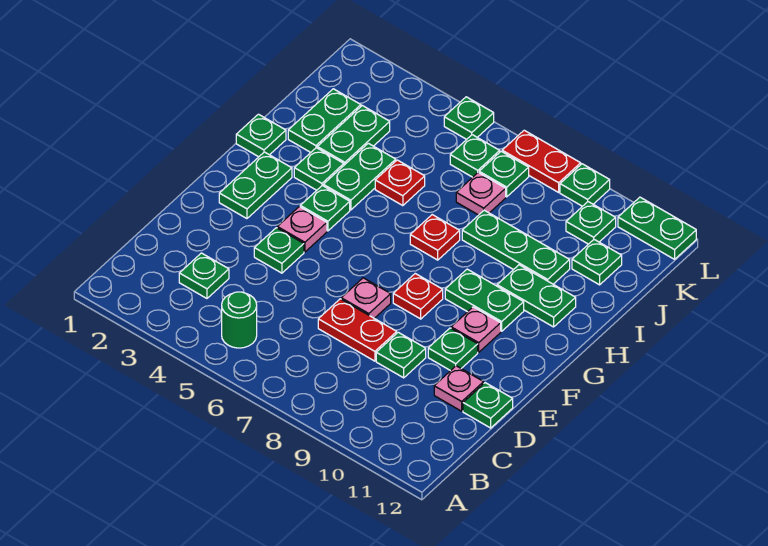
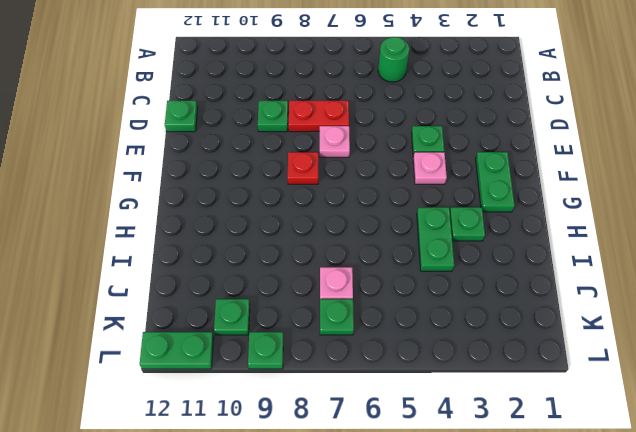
none -> green plate C3 level 1
none -> pink plate D11 level 1
none -> green plate E10 level 1
none -> pink plate F10 level 1

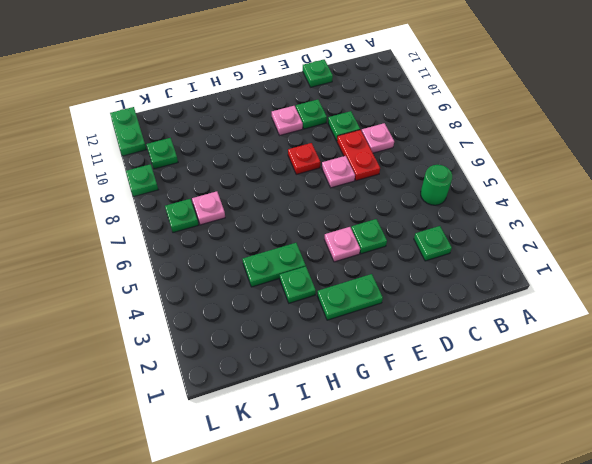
pink plate C8 level 1 -> pink plate D11 level 1
none -> green plate G4 level 1
none -> green plate G9:G10 level 1
none -> green plate H1 level 1
none -> red plate H7 level 1

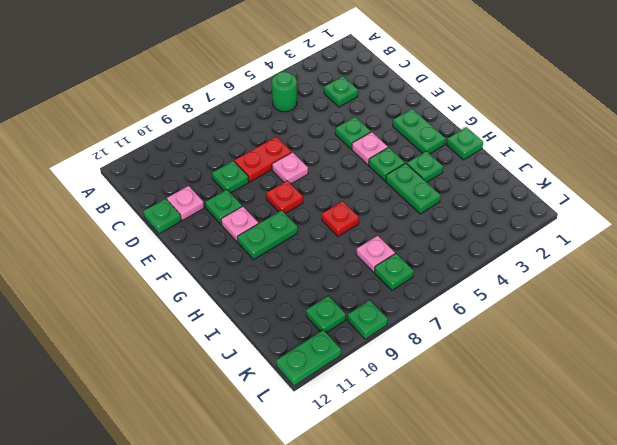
none -> green plate H10:H11 level 1
none -> green plate I2:J2 level 1
none -> green plate I3:J3 level 1
none -> red plate I5 level 1

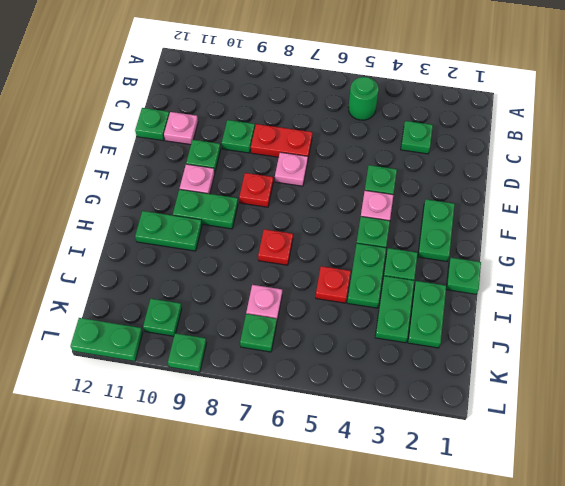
none -> green plate I8:I10 level 1
none -> green plate J11 level 1
none -> green plate K6 level 1
none -> green plate L5 level 1

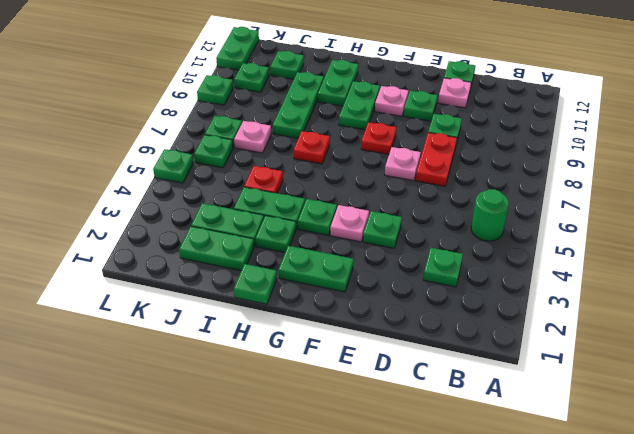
none -> red plate L7:L8 level 1

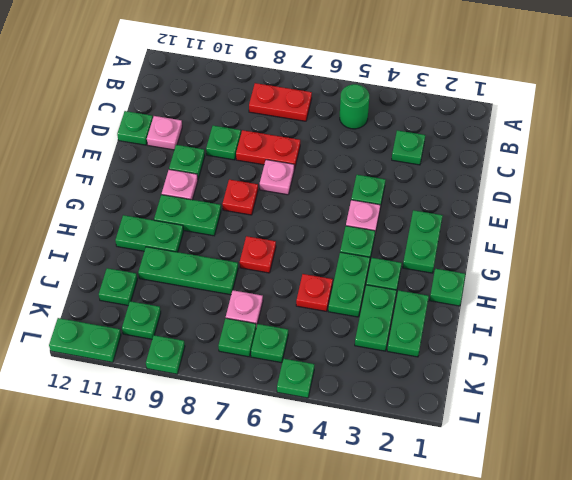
red plate B7:B8 level 1 -> red plate L7:L8 level 1

